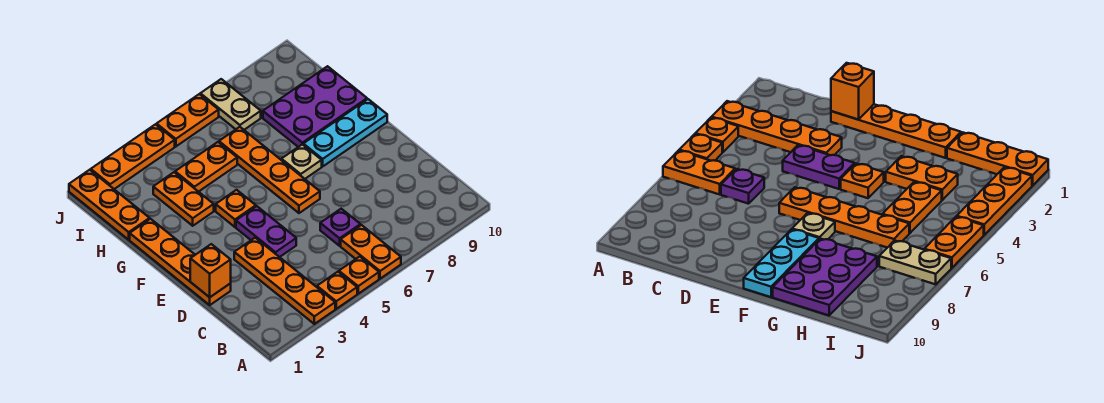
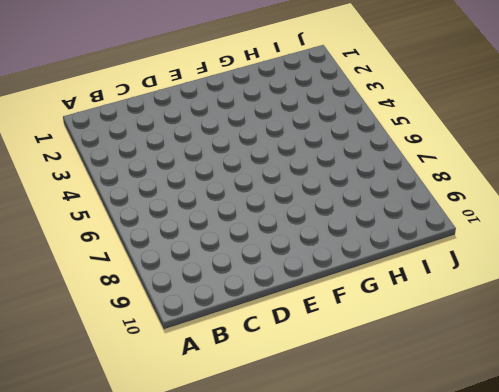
none -> orange plate A3:D3 level 1
none -> orange plate A4 level 1
none -> orange plate A5 level 1

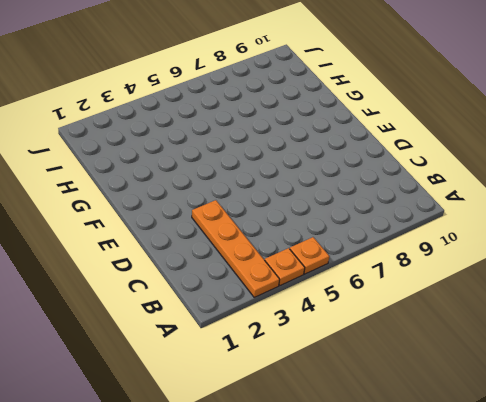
none -> orange plate A6:B6 level 1
none -> purple plate C6 level 1
none -> orange plate D1:G1 level 1

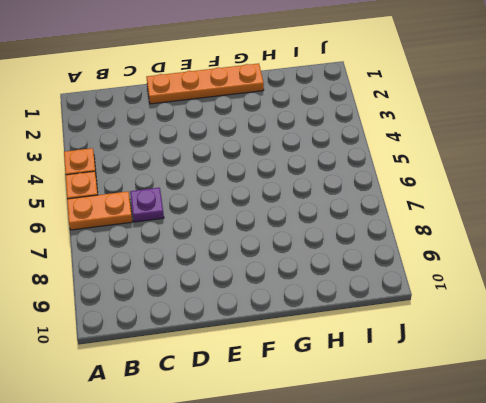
none -> orange plate A3:D3 level 1
none -> purple plate D4:E4 level 1
none -> orange plate E6:H6 level 1

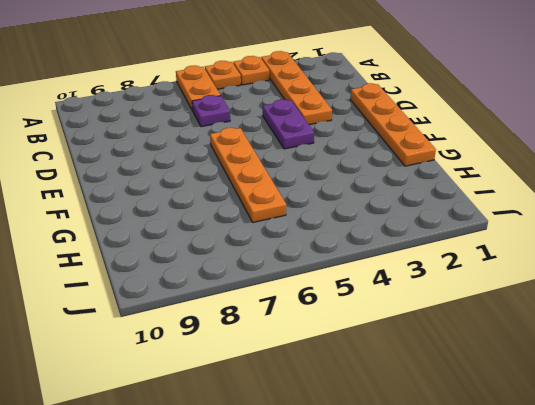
none -> orange plate F4 level 1
none -> tan plate F7 level 1
none -> cyan plate F8:F10 level 1

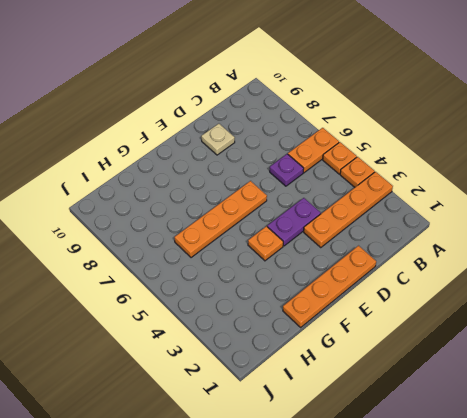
tan plate D9 level 1 -> tan plate F7 level 1
none -> cyan plate F8:F10 level 1
none -> orange plate G3:H3 level 1
none -> purple plate G8:H10 level 1

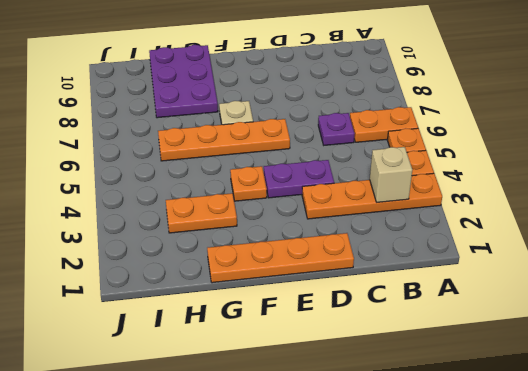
tan brick B3 level 2 -> none
none -> cyan plate F8:F10 level 1
none -> orange plate H1:J1 level 1
none -> orange plate H4:H5 level 1

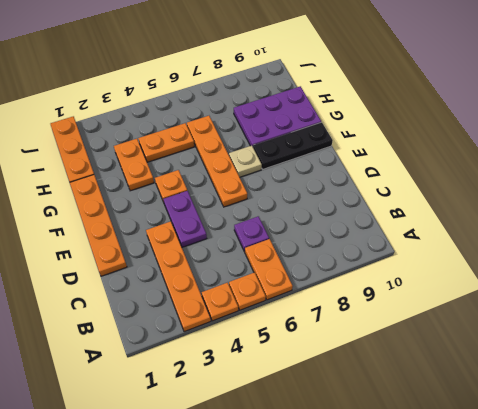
black plate F8:F10 level 1 -> cyan plate F8:F10 level 1
none -> tan plate I7:J7 level 1
none -> orange plate J2:J4 level 1
none -> orange plate J5:J6 level 1

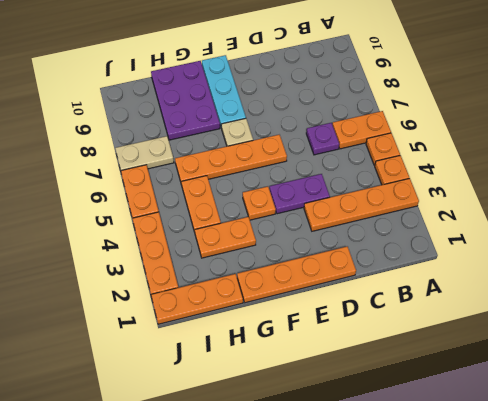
none -> orange brick D1 level 2

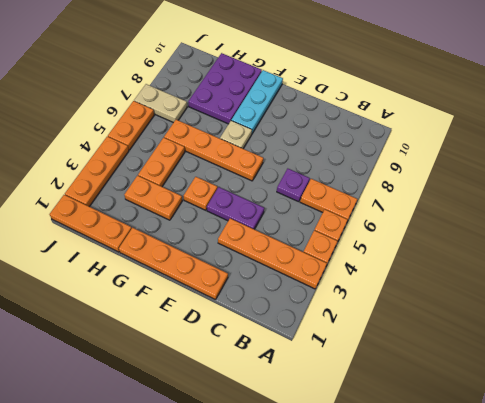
none -> orange brick D1 level 2

